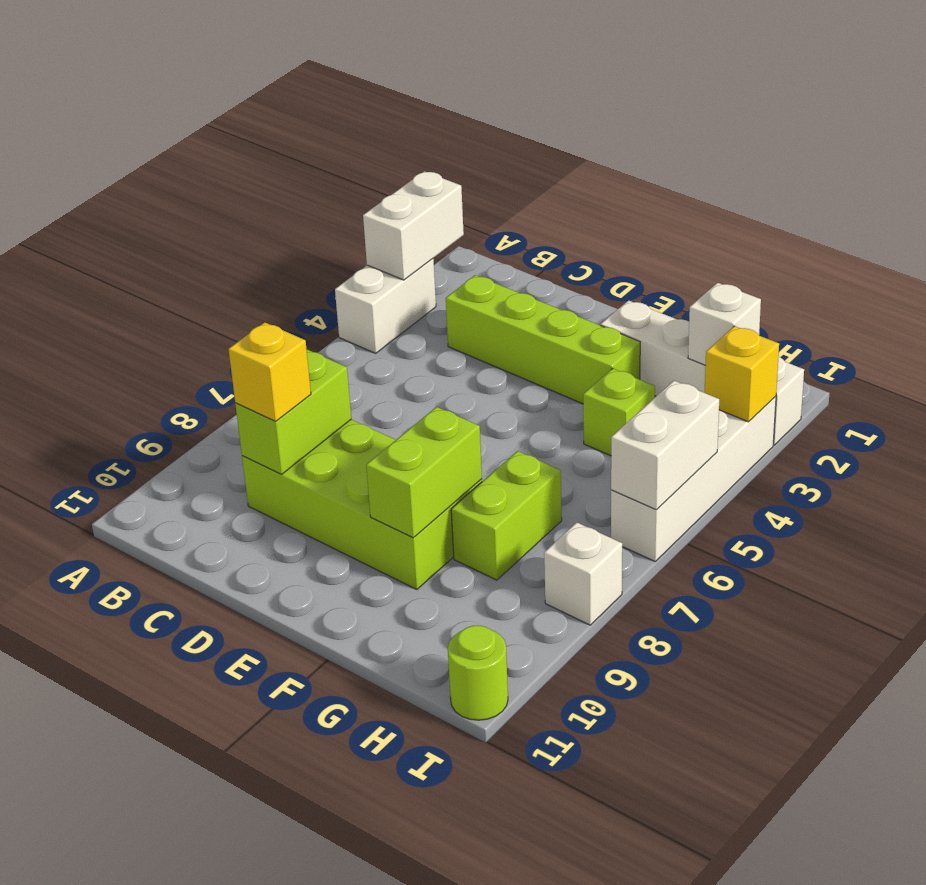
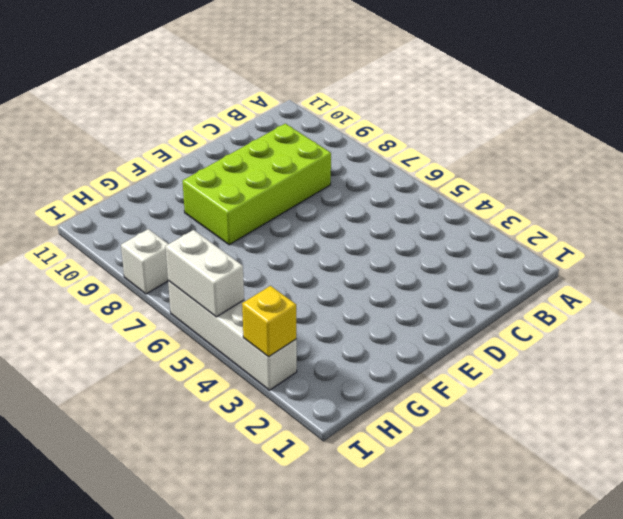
none -> white brick A3:A4 level 1
none -> lime brick C3:F3 level 1
none -> white brick F2:I2 level 1

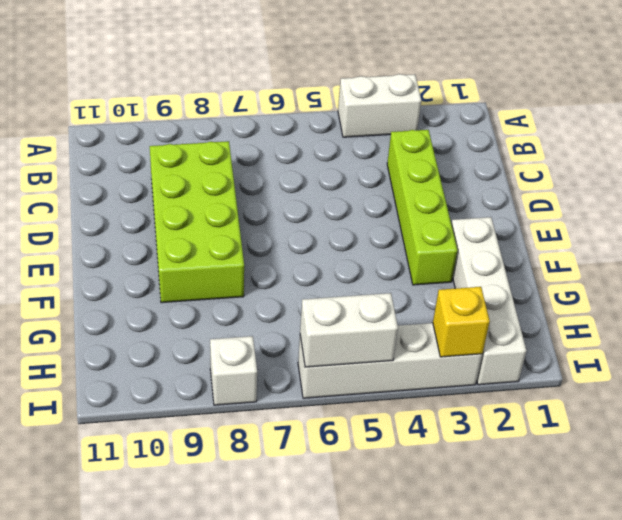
none -> lime brick G4 level 1
none -> lime brick G7:G8 level 1
none -> lime round brick I11 level 1

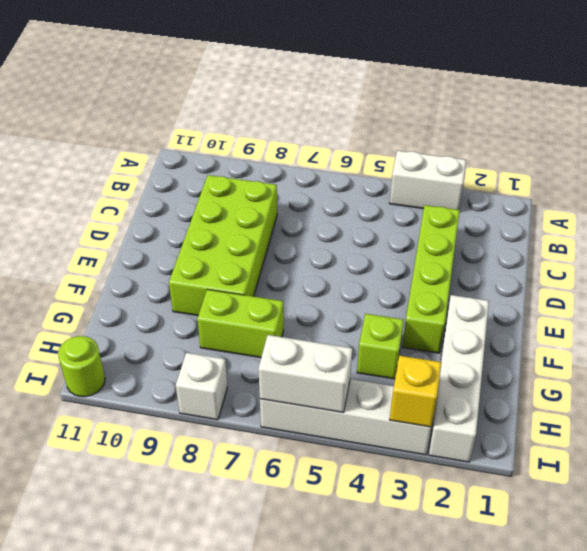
none -> white brick A2:A3 level 2
none -> lime brick C8:C9 level 2
none -> lime brick F8:F9 level 2

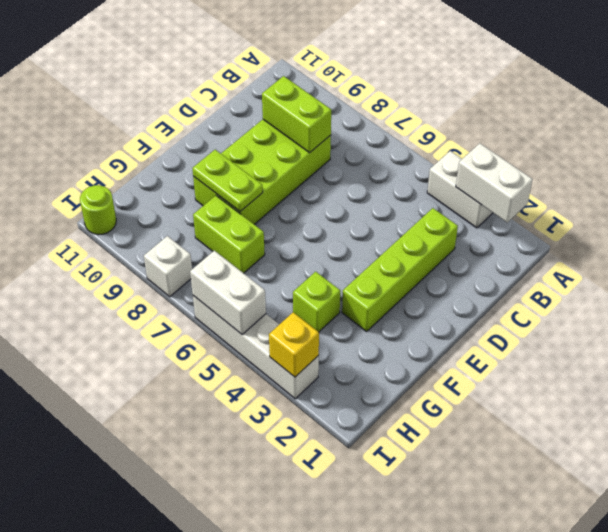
lime plate F8:F9 level 2 -> lime brick F8:F9 level 2
none -> white brick F2:I2 level 1
none -> white brick H2 level 2
none -> yellow brick C9 level 3

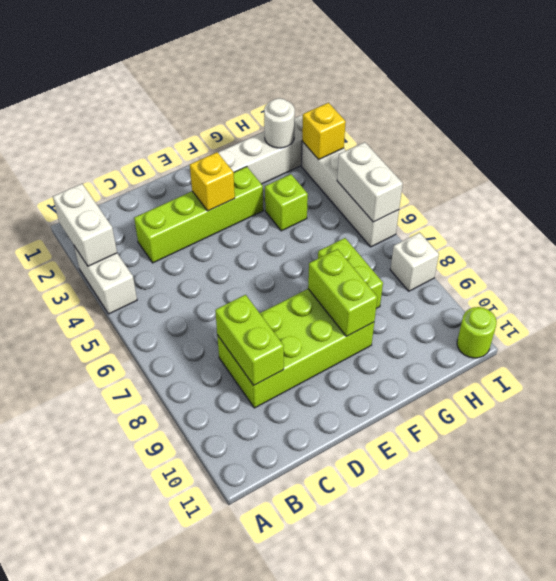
yellow brick E3 level 2 -> yellow brick C9 level 3
white round brick H2 level 2 -> white brick H2 level 2

